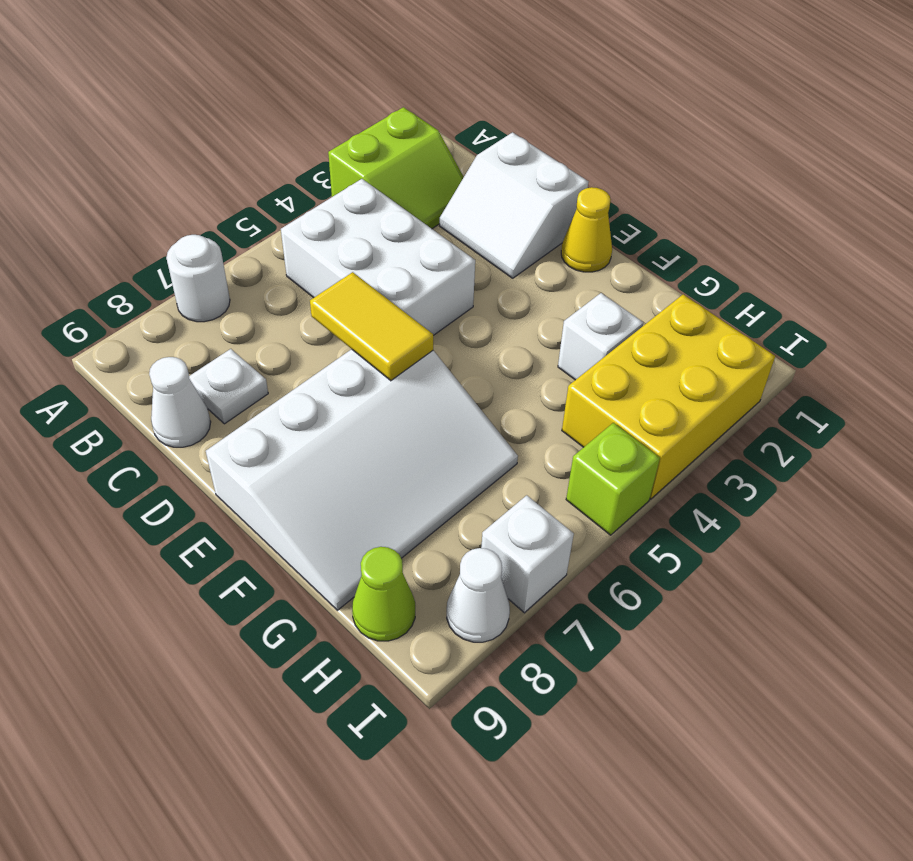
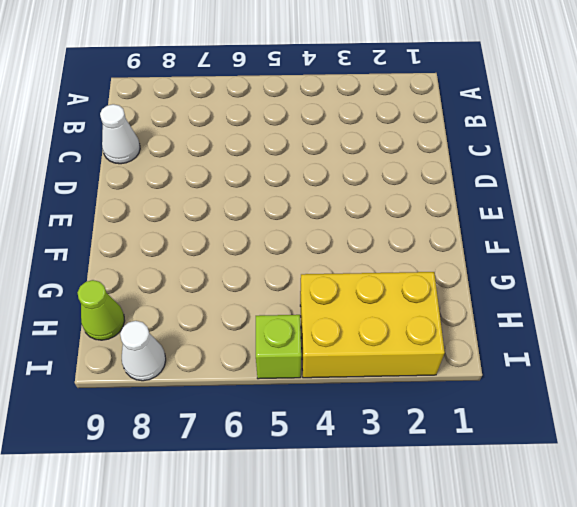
none -> lime slope A2:B3 level 1 top A
none -> white round brick A7 level 1
none -> white brick B4:D5 level 1

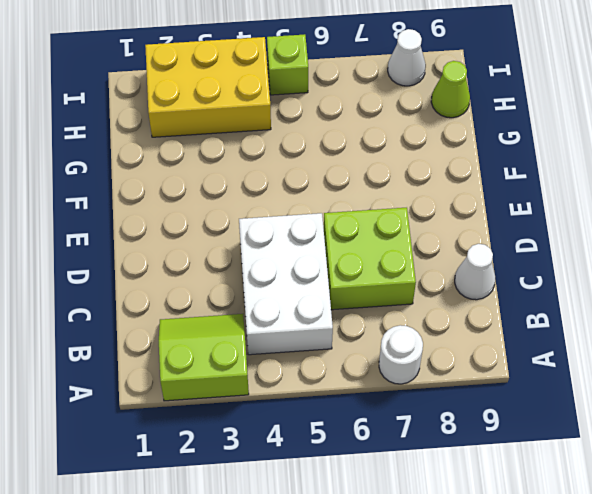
lime brick C6:D7 level 1 -> none
none -> white slope C1:D2 level 1 top 1
none -> white plate C8 level 1
none -> yellow cone E1 level 1

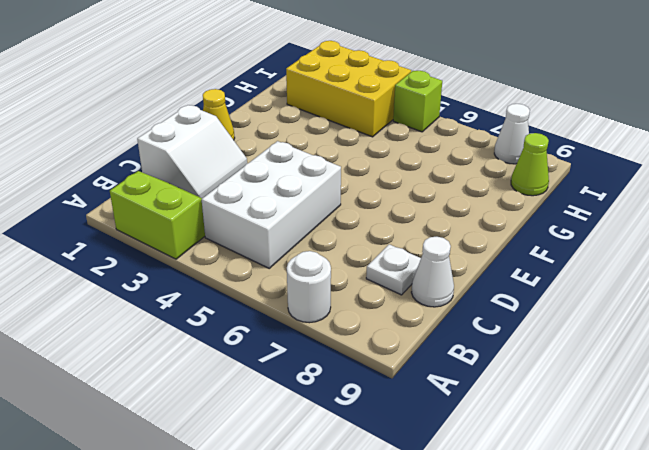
none -> white slope E6:G9 level 1 top E
none -> white brick G3 level 1
none -> white brick I7 level 1

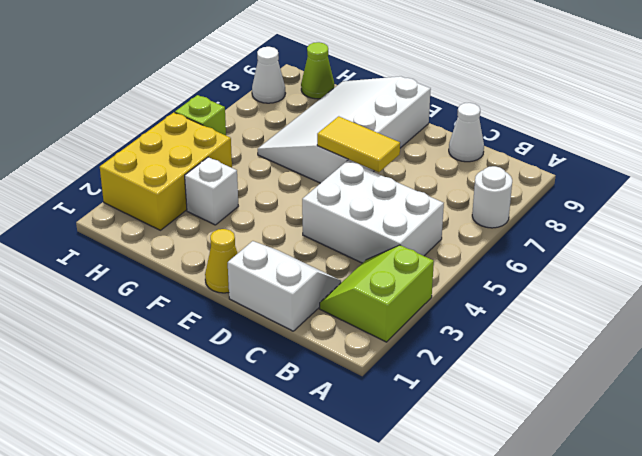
none -> white plate C8 level 1
none -> white brick I7 level 1

